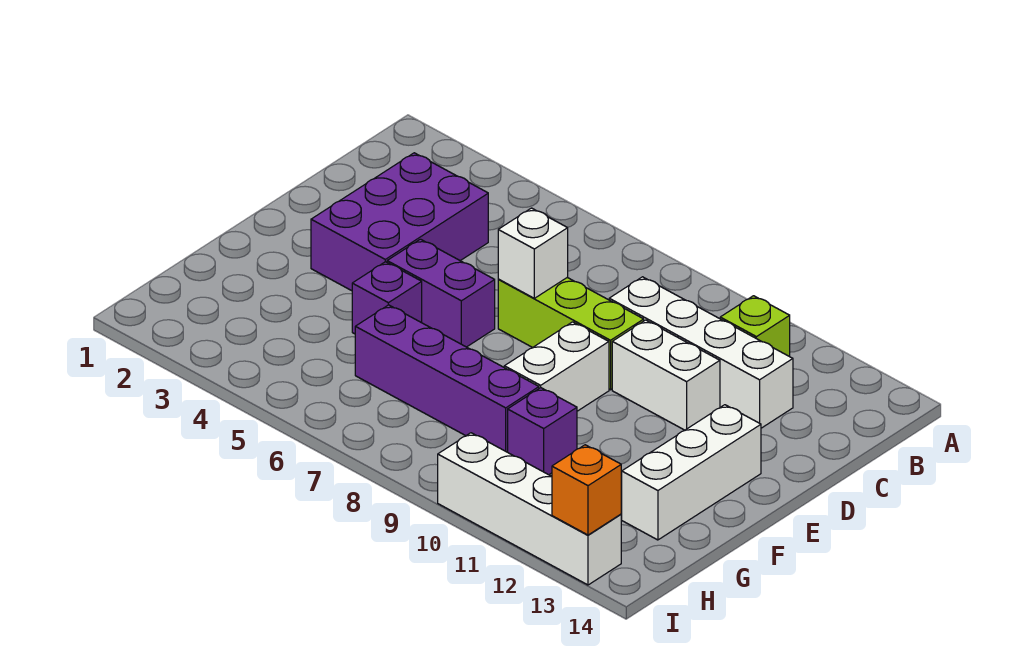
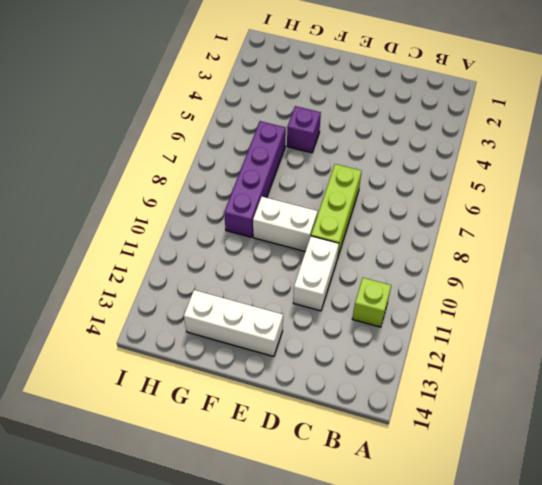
none -> purple brick C3:E4 level 1
none -> white brick C9:C12 level 1
none -> purple brick E5:E6 level 1

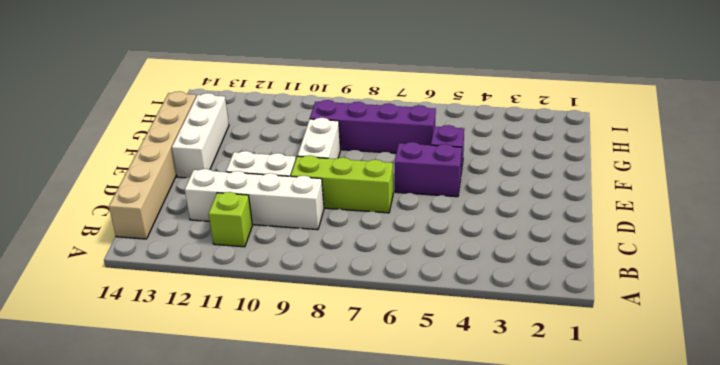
tan brick B14:G14 level 1 -> none
none -> purple brick C3:E4 level 1
none -> purple brick G10 level 1
none -> white brick I10:I13 level 1

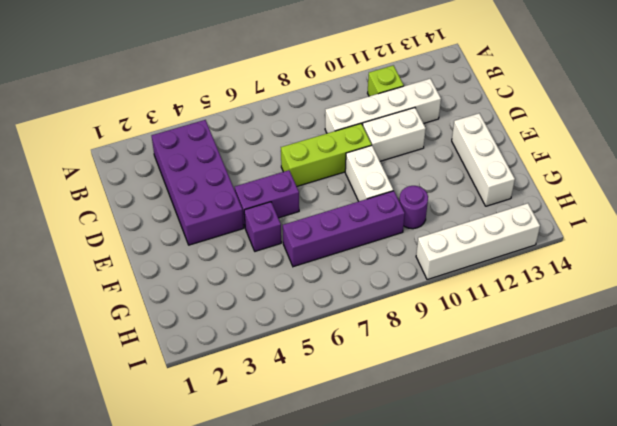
purple brick B3:E4 level 1 -> purple brick C3:E4 level 1
purple round brick G10 level 1 -> purple brick G10 level 1
none -> white brick D7 level 2
none -> orange brick I13 level 2

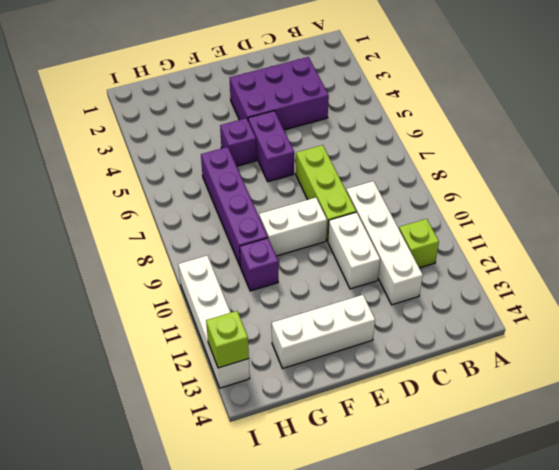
lime brick I13 level 2 -> orange brick I13 level 2
none -> white brick D7 level 2

